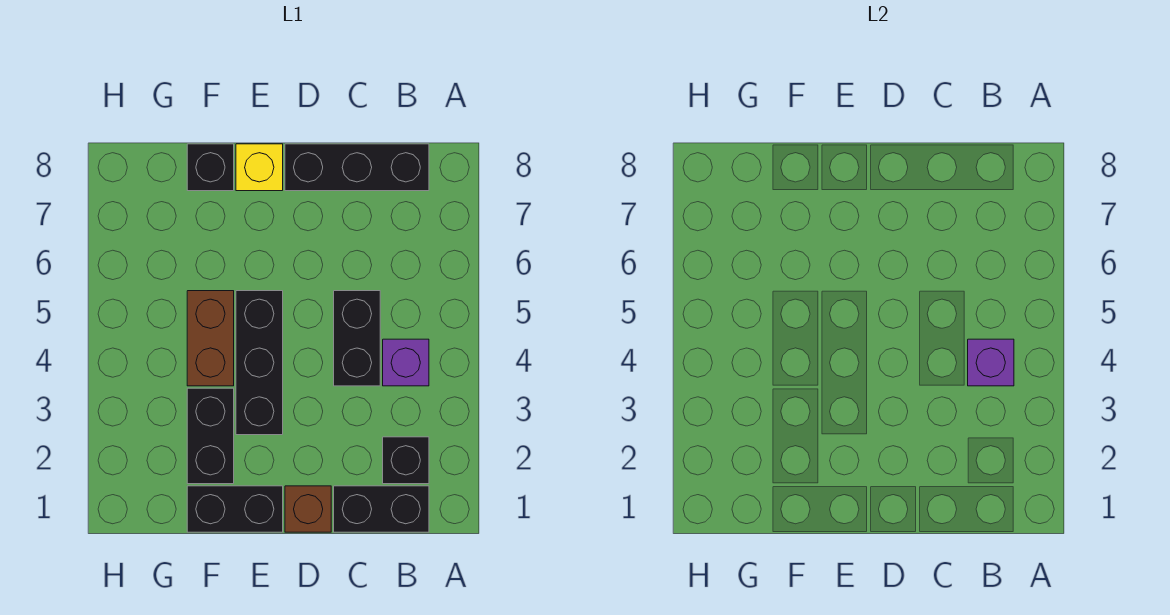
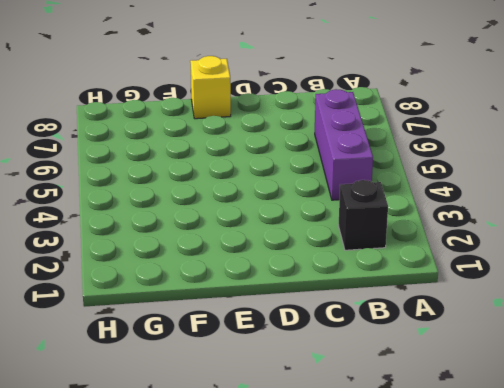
purple brick B4:B6 level 1 -> purple brick B4 level 1
none -> black brick B1:C1 level 1
none -> black brick B8:D8 level 1
none -> black brick C4:C5 level 1

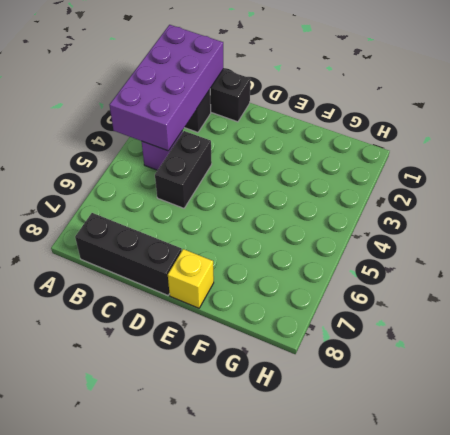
purple brick A1:B4 level 2 -> purple brick B4 level 2
none -> brown brick D1 level 1
none -> black brick E1:F1 level 1
none -> black brick E3:E5 level 1

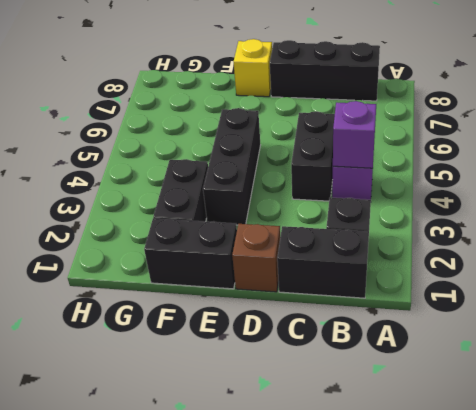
none -> brown brick F4:F5 level 1
none -> black brick F8 level 1

